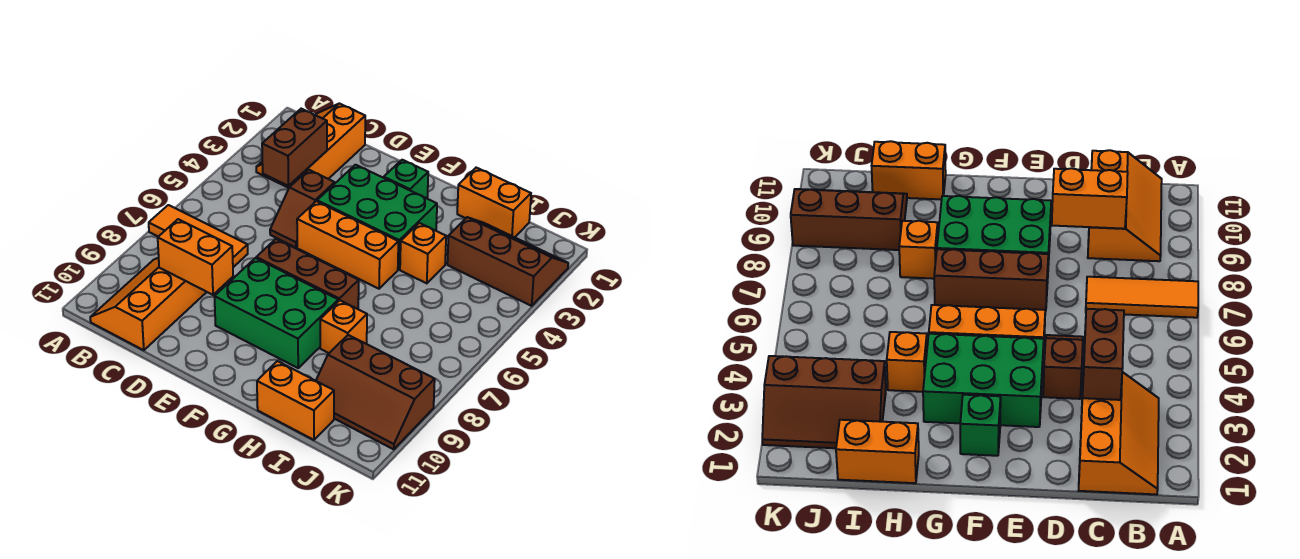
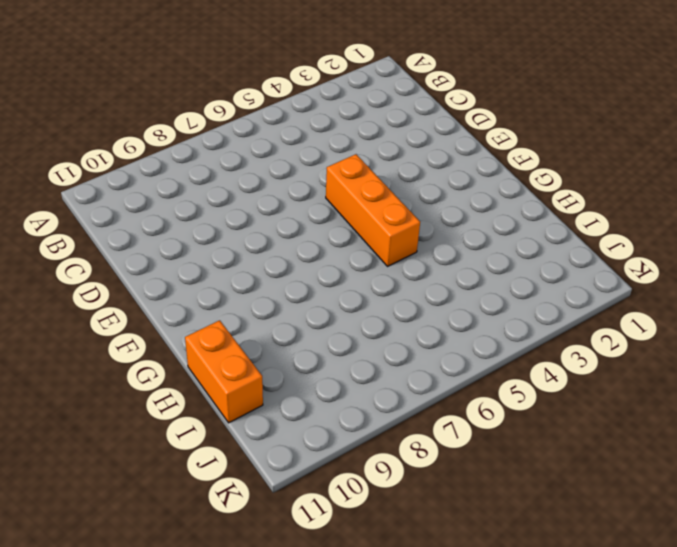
none -> orange tile A7:C7 level 1
none -> orange slope B1:C3 level 1 top C
none -> orange slope B9:C11 level 1 top C

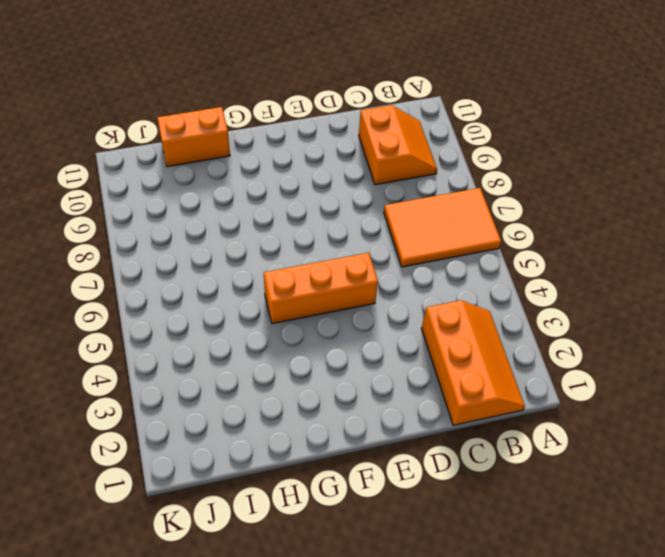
orange tile A6:C7 level 1 -> orange tile A7:C7 level 1
orange slope B9:C10 level 1 top C -> orange slope B9:C11 level 1 top C
none -> brown slope D4:D5 level 1 top 4
none -> green brick E3:G4 level 1
none -> brown brick E7:G7 level 1

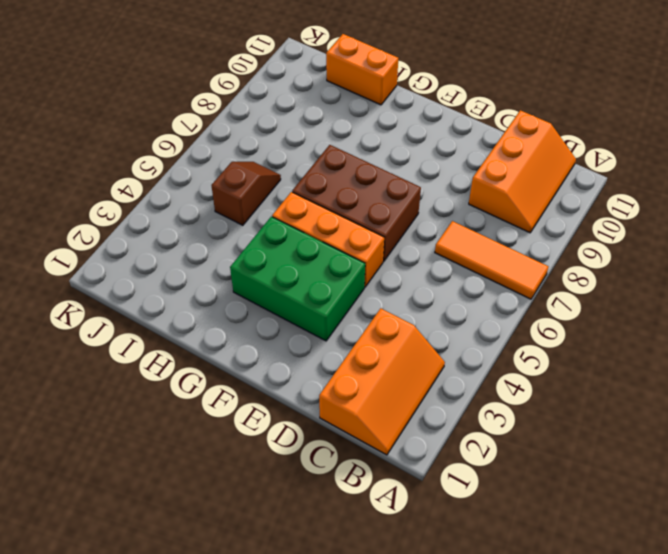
brown brick E6:G7 level 1 -> brown brick E7:G7 level 1
brown slope I5:I6 level 1 top 5 -> brown slope D4:D5 level 1 top 4
none -> green brick E8:G9 level 1
none -> green brick F2 level 1
none -> orange brick H1:I1 level 1

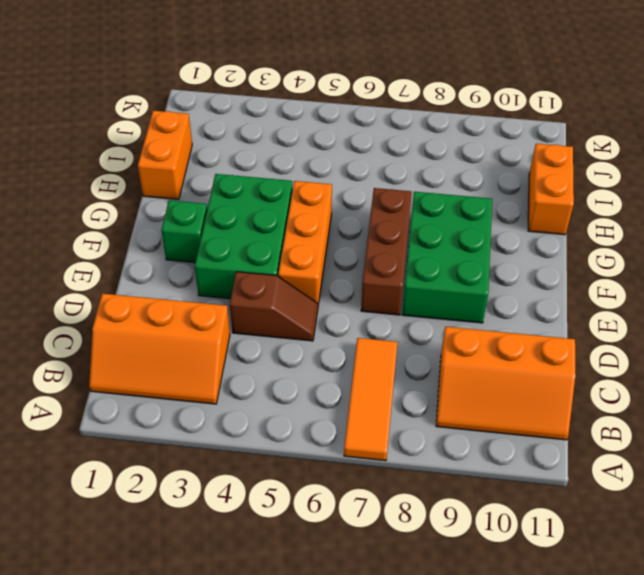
none -> orange brick H4 level 1
none -> orange brick H8 level 1
none -> brown slope I2:K3 level 1 top 3

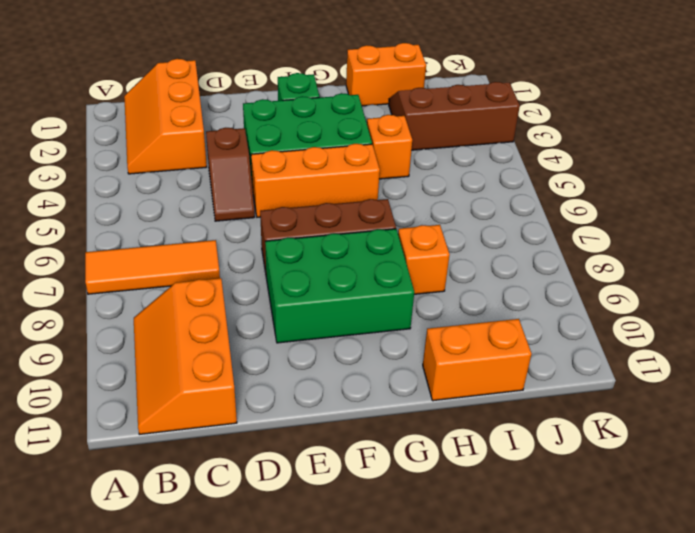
none -> brown slope I9:K10 level 1 top 9
none -> brown brick C3:C4 level 2
none -> orange brick C9:D9 level 2

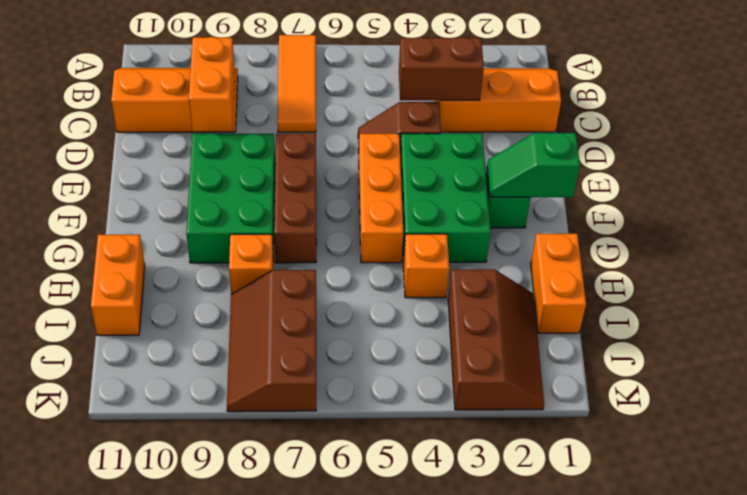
green slope F1:F2 level 2 top 1 -> none
brown slope I7:K8 level 1 top 7 -> brown slope I9:K10 level 1 top 9

